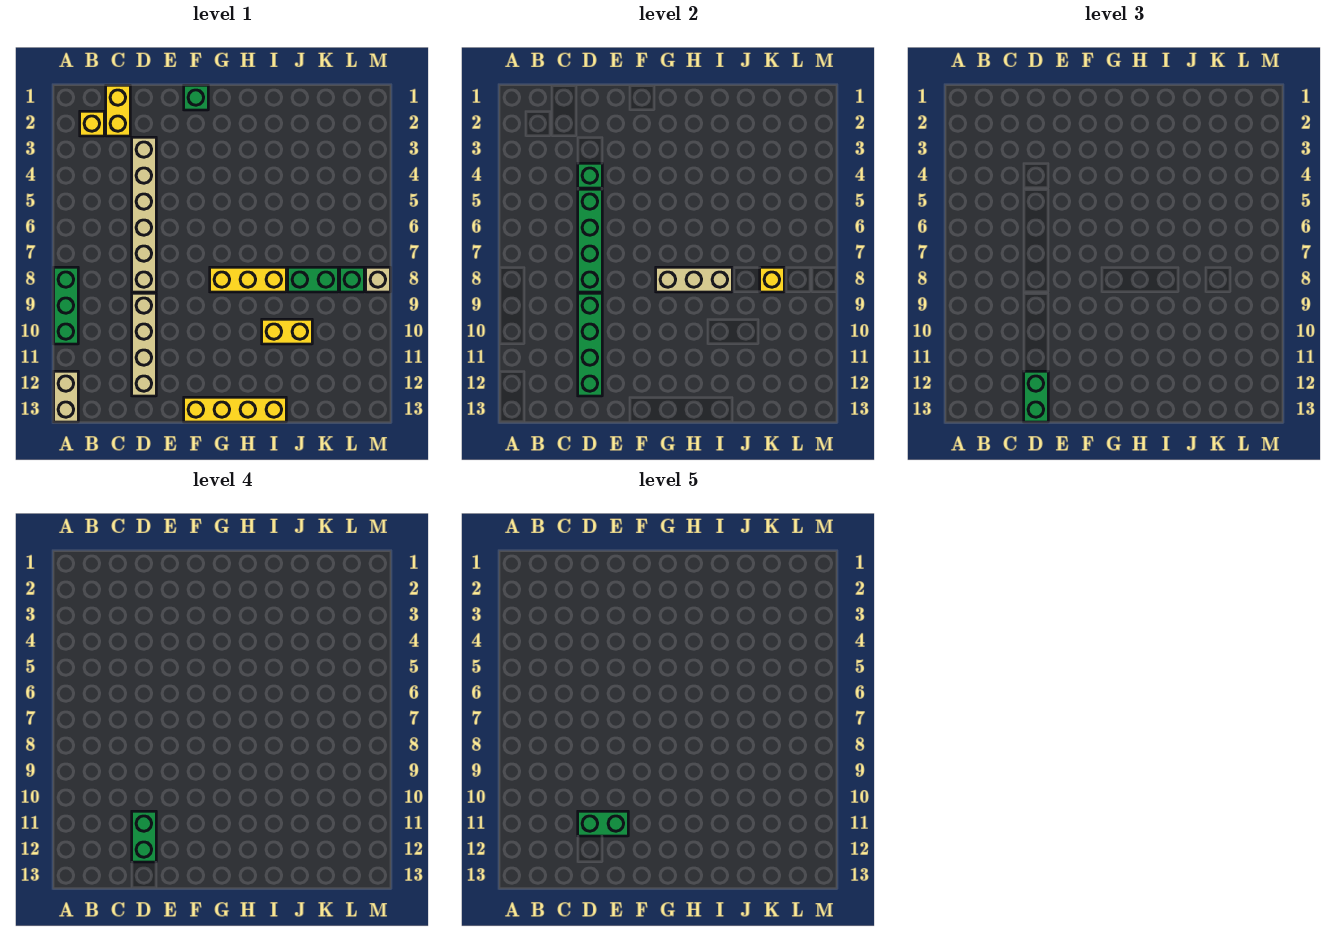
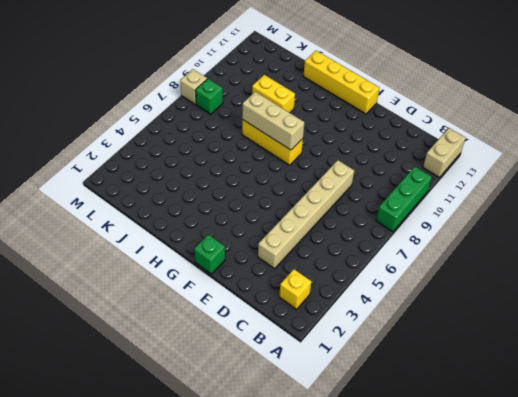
none -> yellow brick C1:C2 level 1
none -> tan brick D9:D12 level 1
none -> green brick J8:K8 level 1

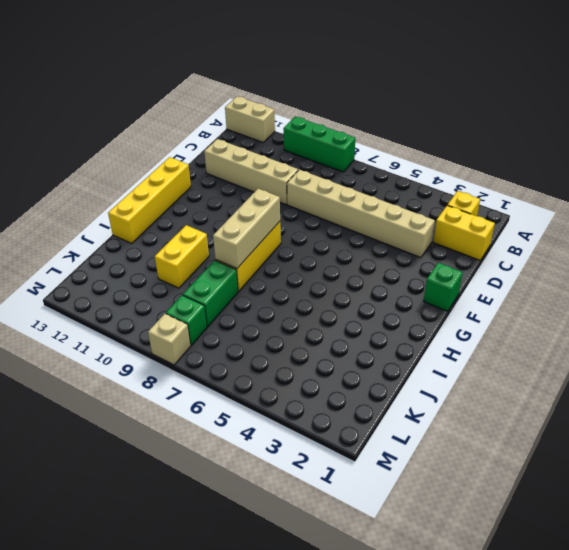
none -> green brick D4 level 2
none -> green brick D5:D8 level 2
none -> green brick D9:D12 level 2

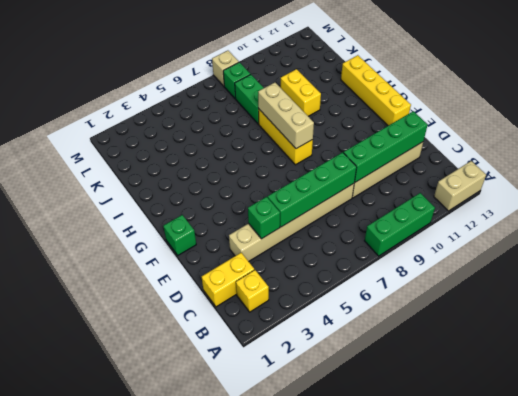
none -> yellow brick K8 level 2
none -> green brick D12:D13 level 3
none -> green brick D11:D12 level 4

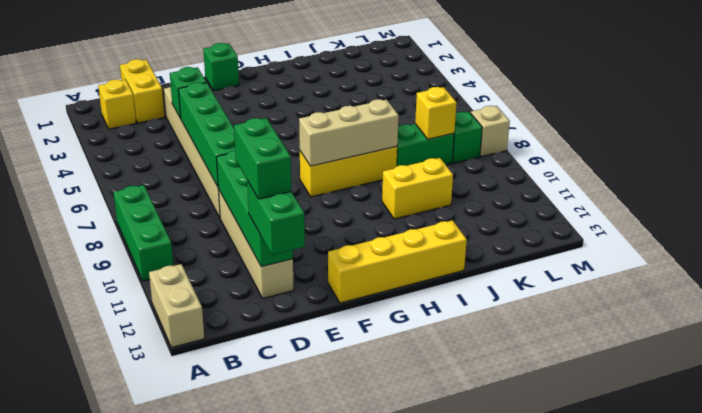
none -> green brick D11:E11 level 5

